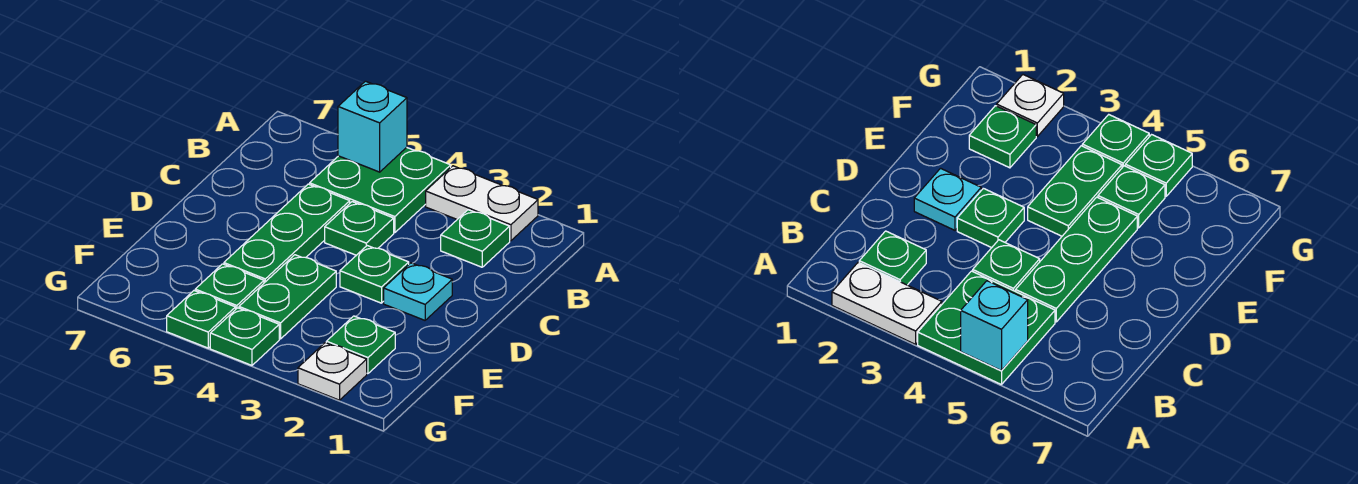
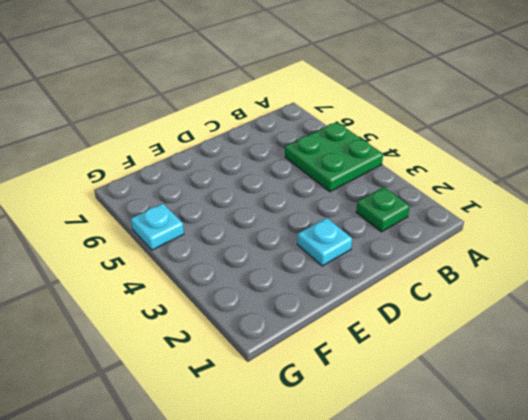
cyan plate G5 level 1 -> green plate G5 level 1
none -> white plate A2:A3 level 1
none -> green plate C4 level 1
none -> green plate C5:E5 level 1

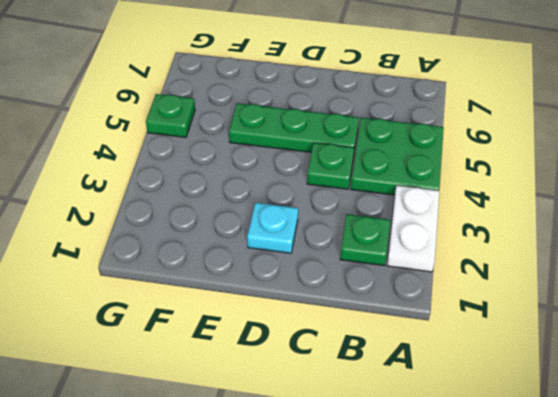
none -> green plate D3 level 1
none -> green plate E4:F4 level 1
none -> green plate F2 level 1

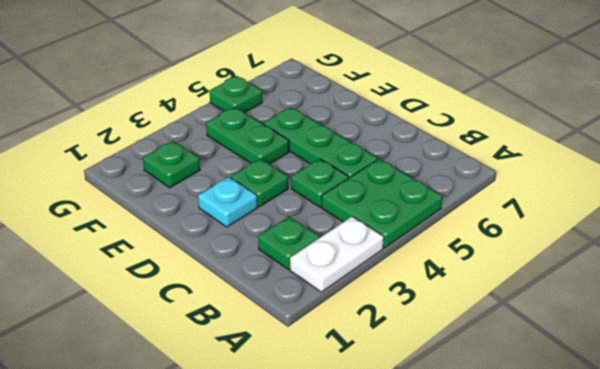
none -> green plate F5 level 1
none -> white plate G2 level 1
none -> green plate G4 level 1

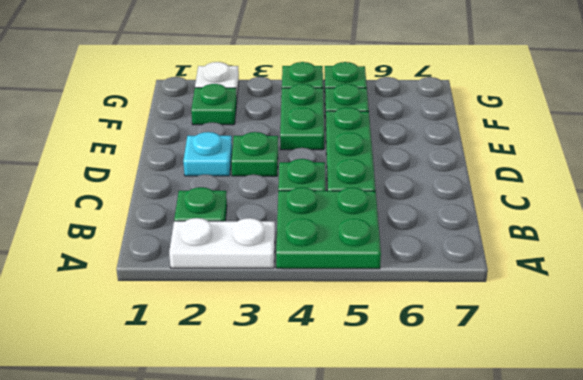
none -> cyan brick A5 level 2

